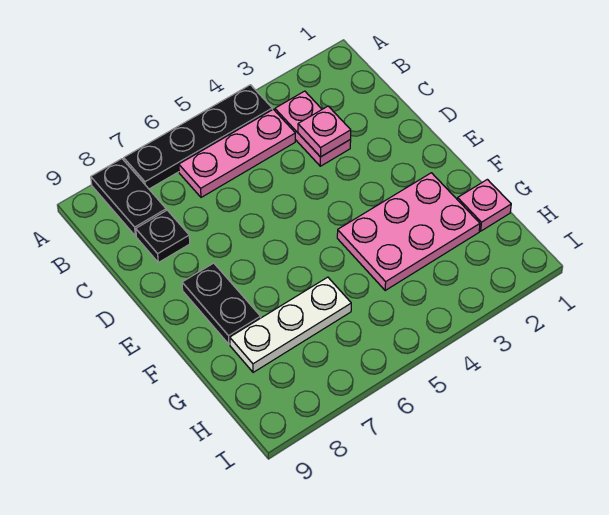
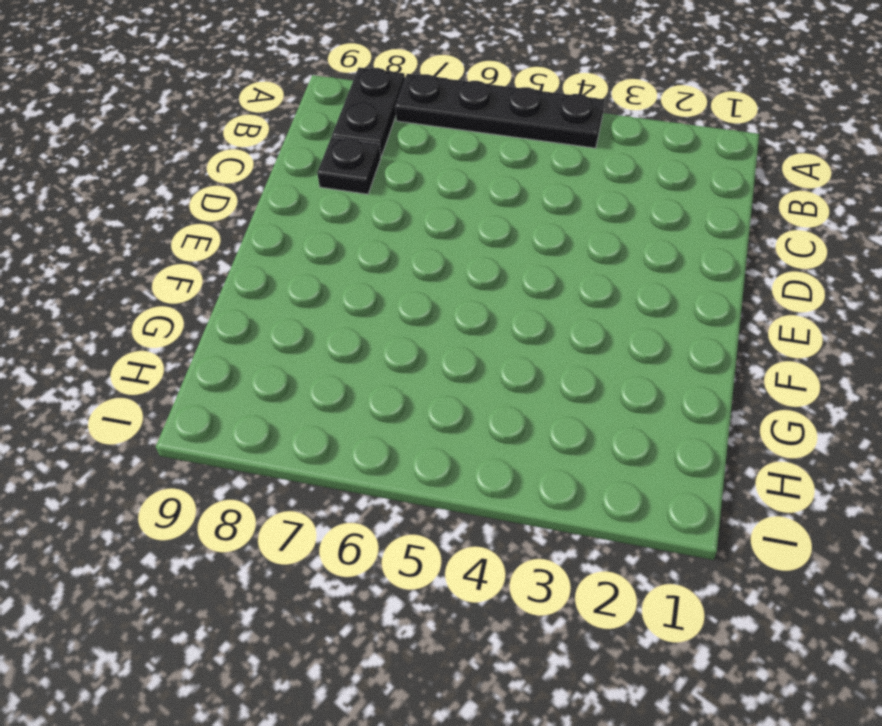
none -> pink plate B3:C3 level 1
none -> pink plate B4:B6 level 1

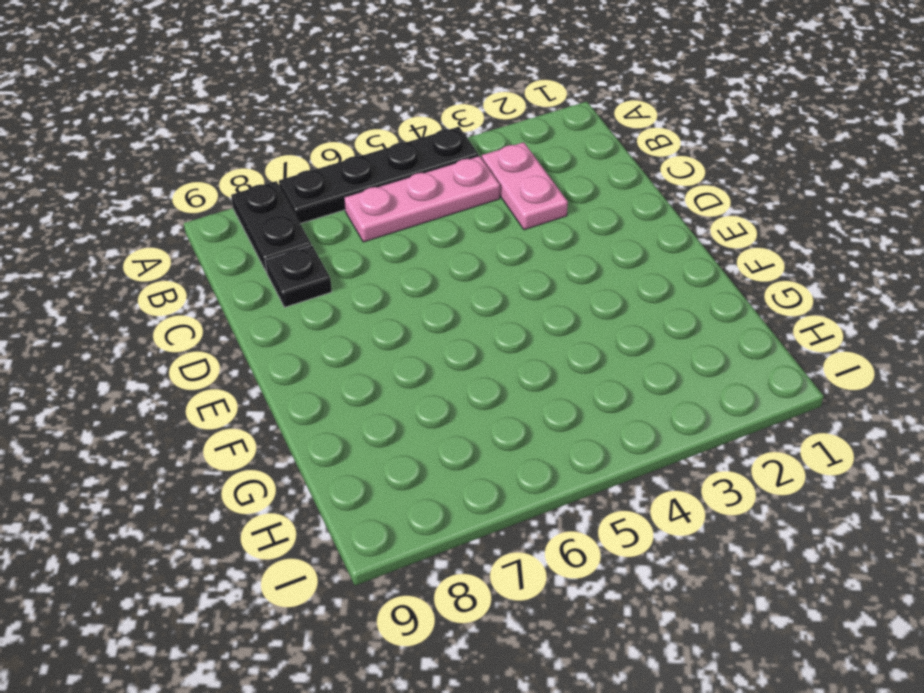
none -> black plate E8:F8 level 1
none -> pink plate F2:G4 level 1

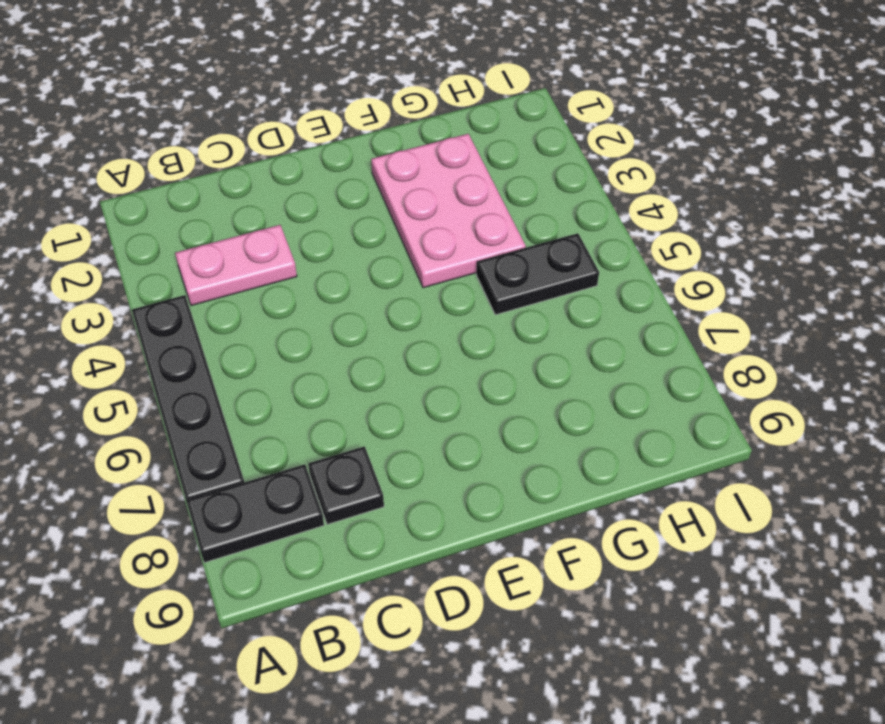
black plate G5:H5 level 1 -> black plate E8:F8 level 1
none -> pink plate B4:B6 level 1
none -> pink plate G1 level 1

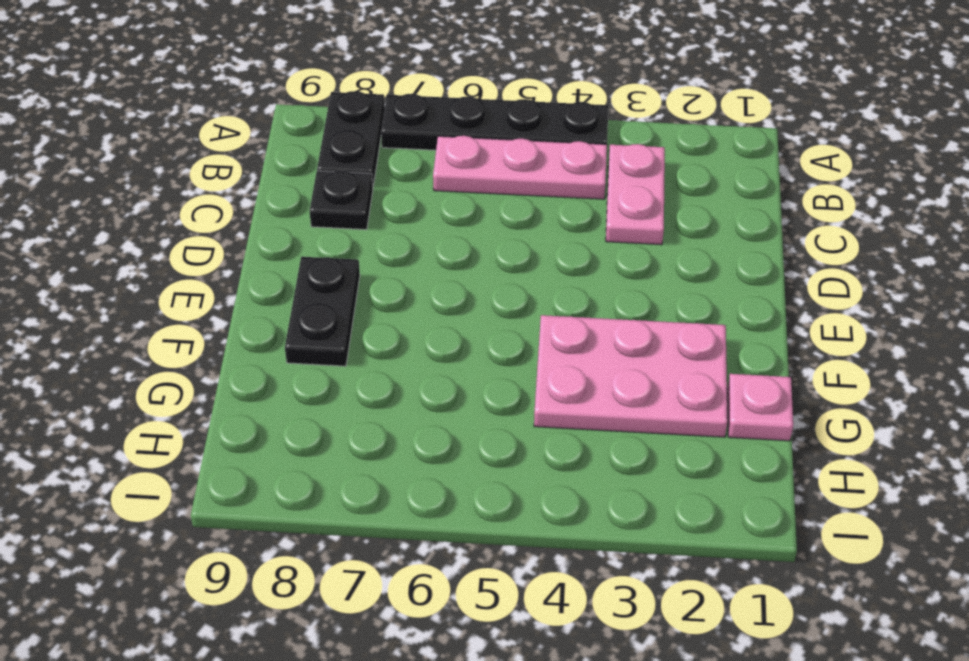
none -> white plate G6:G8 level 1
none -> pink plate C3 level 2

